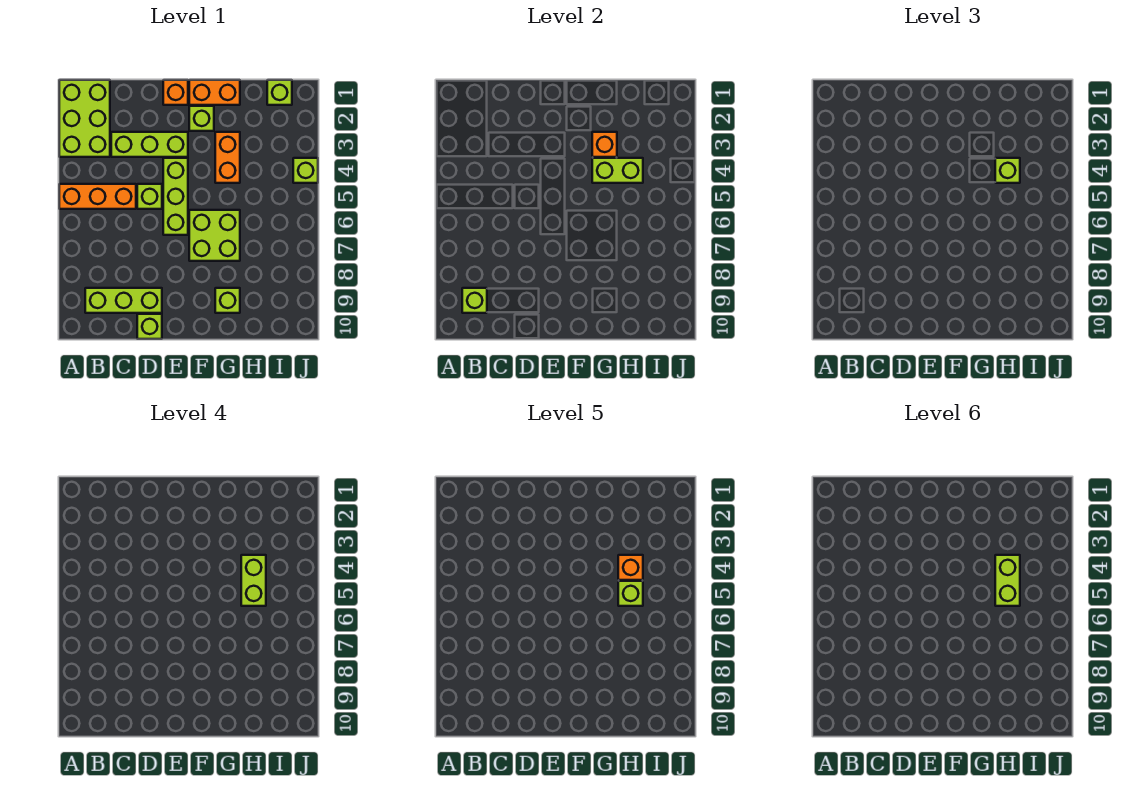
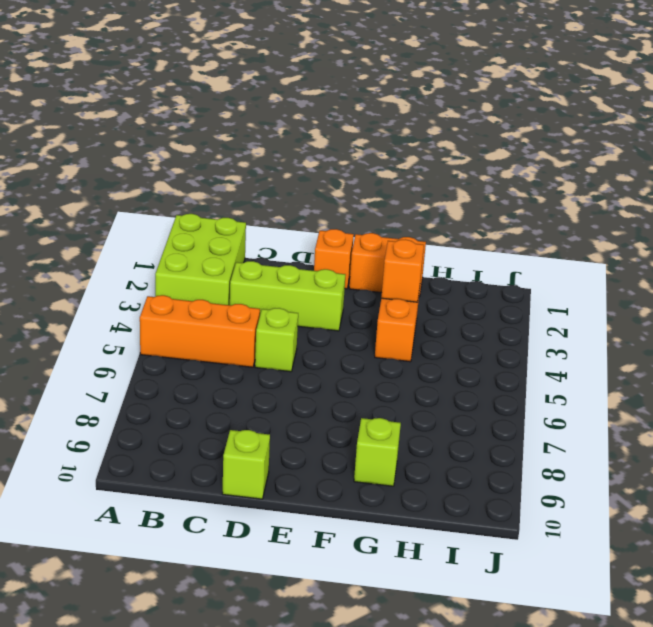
none -> lime brick B9:D9 level 1
none -> lime brick E4:E6 level 1
none -> lime brick F2 level 1

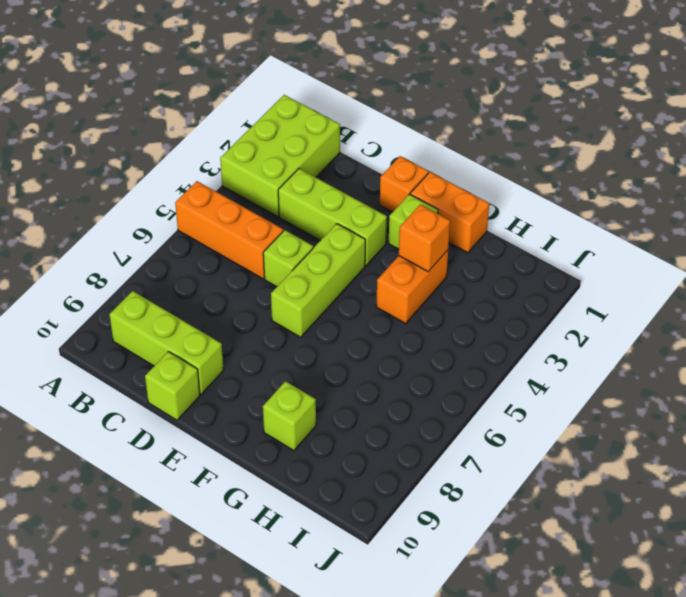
none -> lime brick F6:G7 level 1
none -> lime brick I1 level 1
none -> lime brick J4 level 1

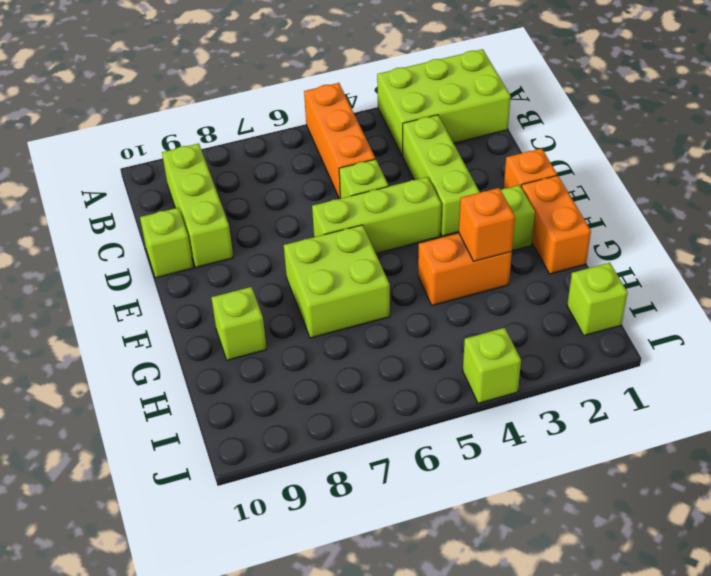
none -> lime brick B9 level 2
none -> lime brick G4:H4 level 2
none -> lime brick H4 level 3

